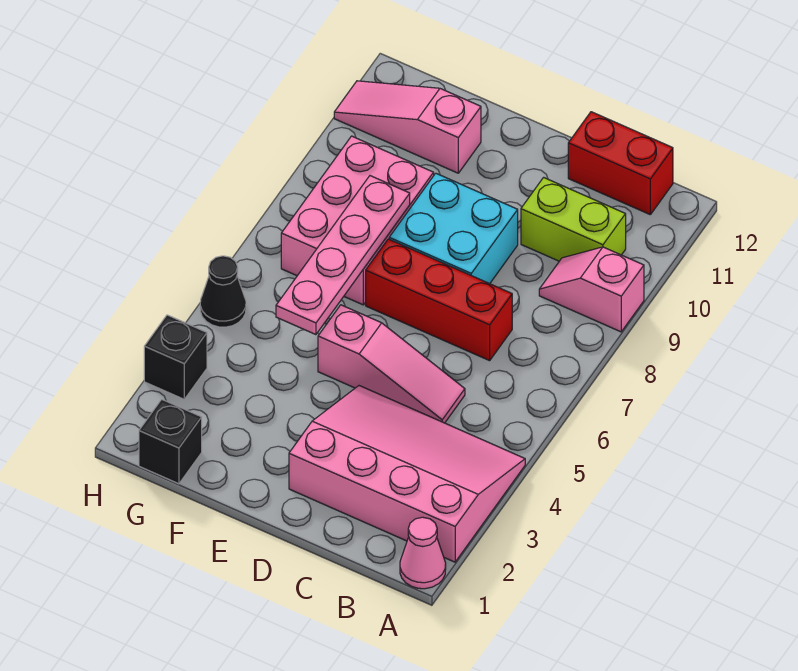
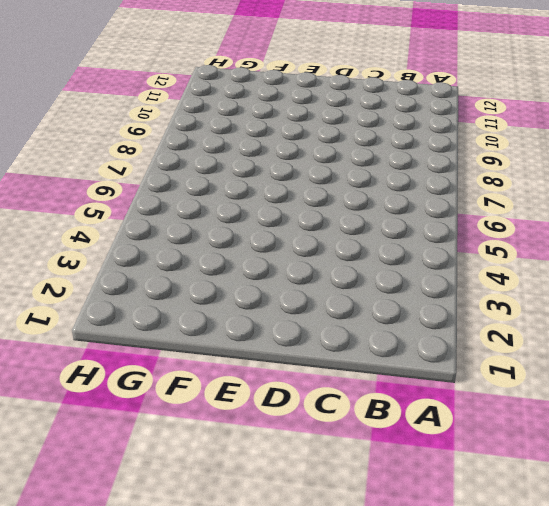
none -> pink cone A1 level 1
none -> pink slope A2:D4 level 1 top 2
none -> pink slope A9:B9 level 1 top A

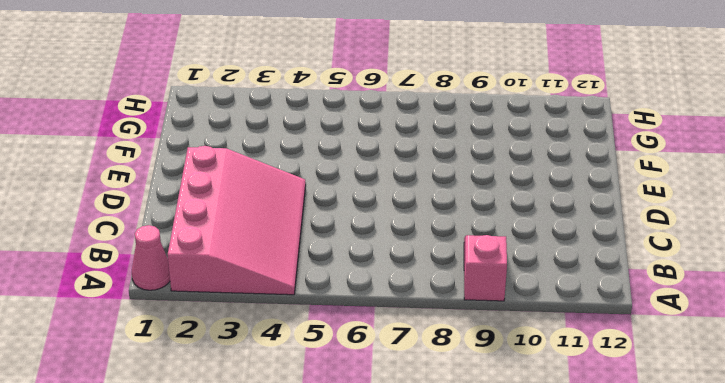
none -> lime brick B10:C10 level 1
none -> red brick B12:C12 level 1
none -> pink slope C5:E5 level 1 top E

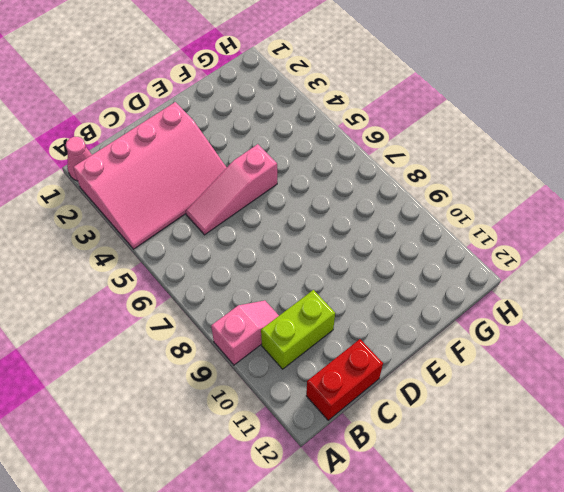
none -> red brick C7:E7 level 1
none -> cyan brick D8:E9 level 1
none -> pink brick F7:G9 level 1

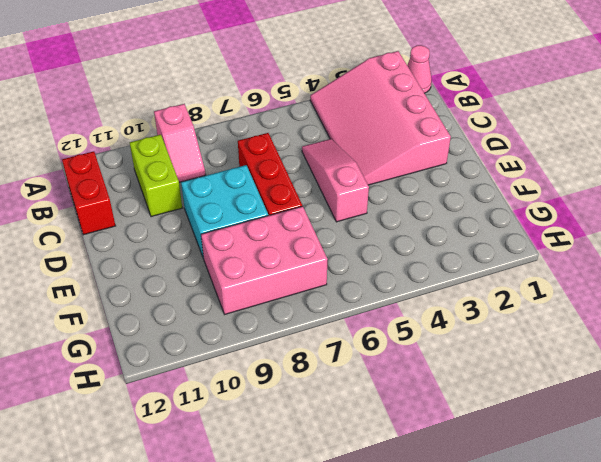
none -> pink slope F11:H11 level 1 top F
none -> black brick G1 level 1
none -> black brick H3 level 1

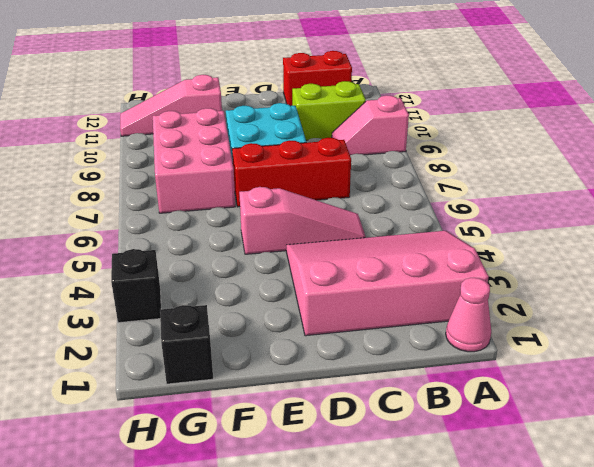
none -> black cone H5 level 1
none -> pink plate F5:F8 level 2

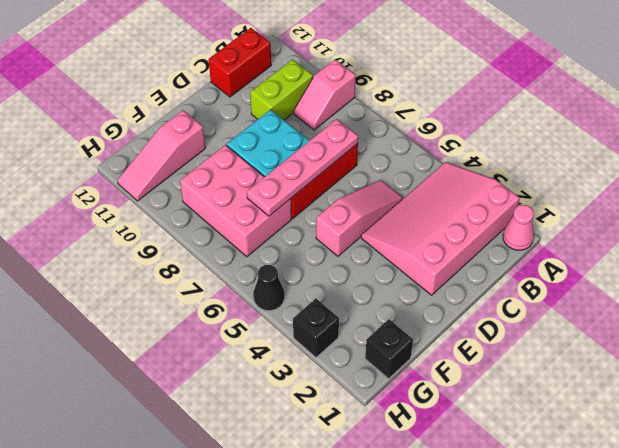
pink plate C7:F7 level 2 -> pink plate F5:F8 level 2

